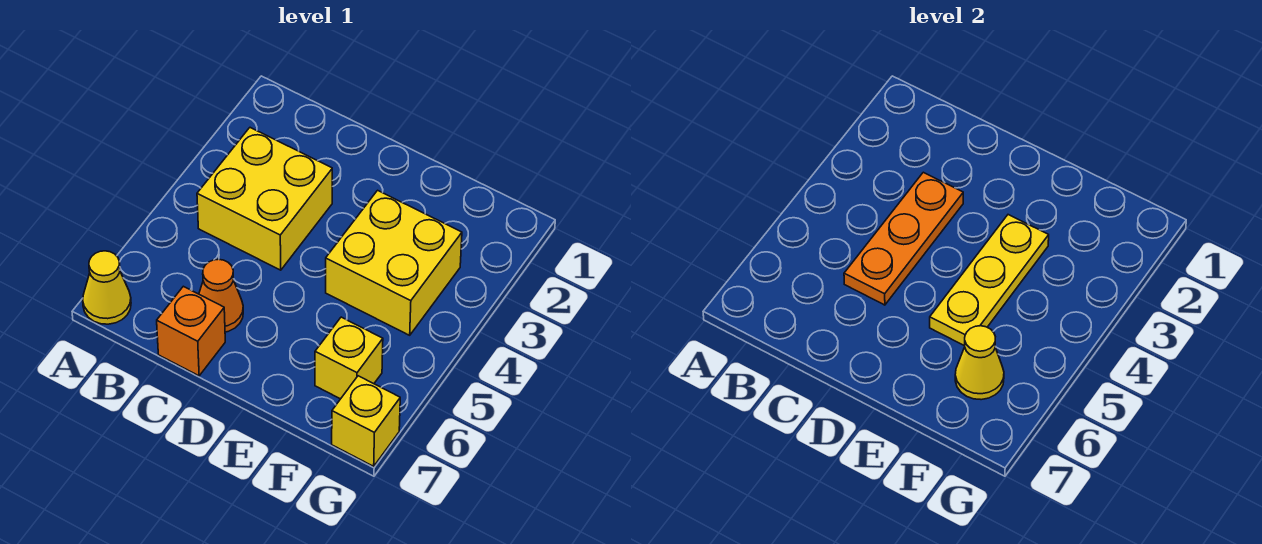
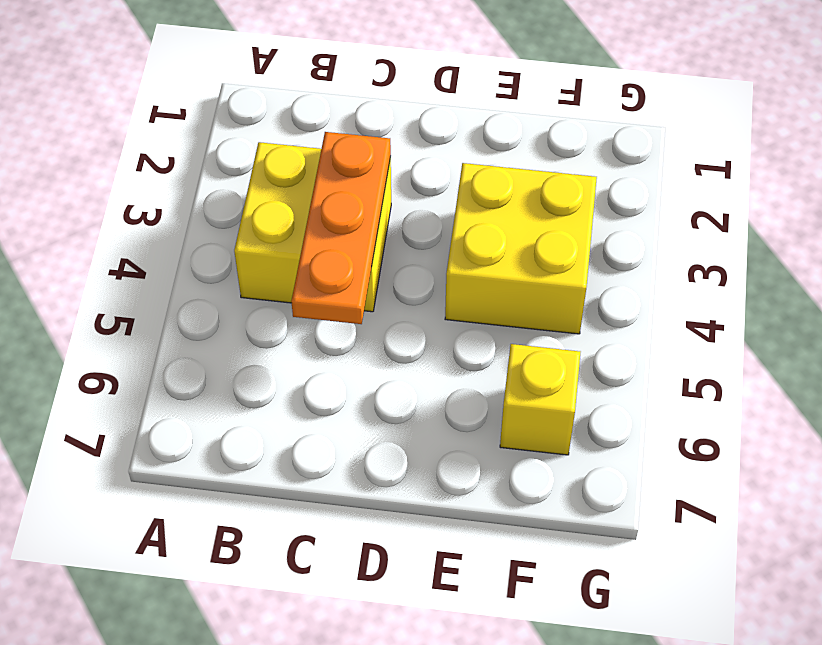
none -> yellow cone A7 level 1
none -> orange cone C6 level 1

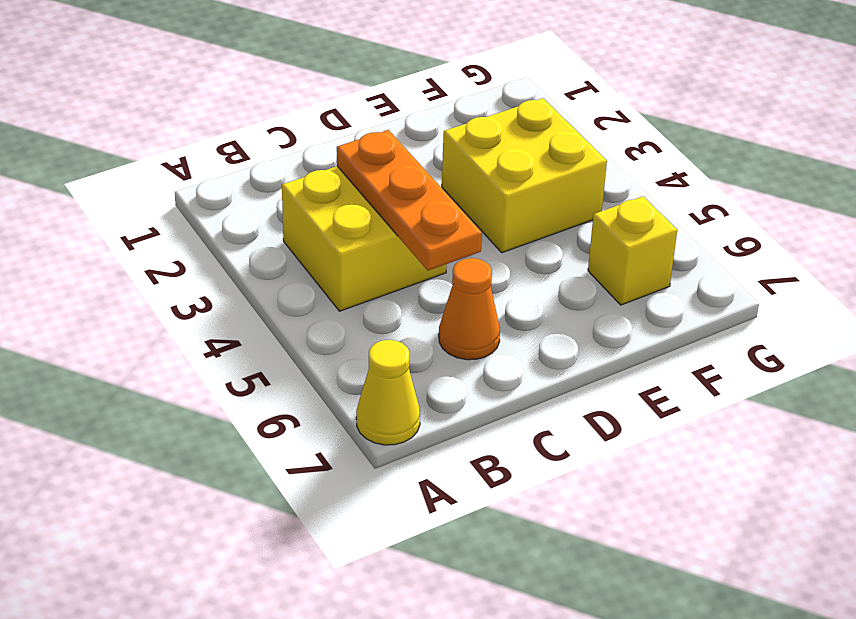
none -> orange brick C7 level 1
none -> yellow brick G7 level 1

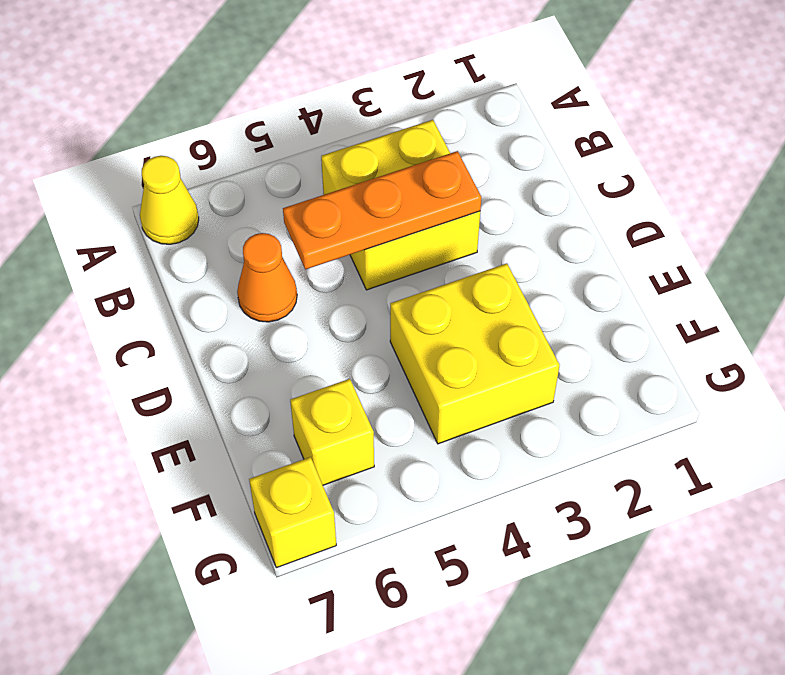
none -> orange brick C7 level 1
none -> yellow plate E3:E5 level 2

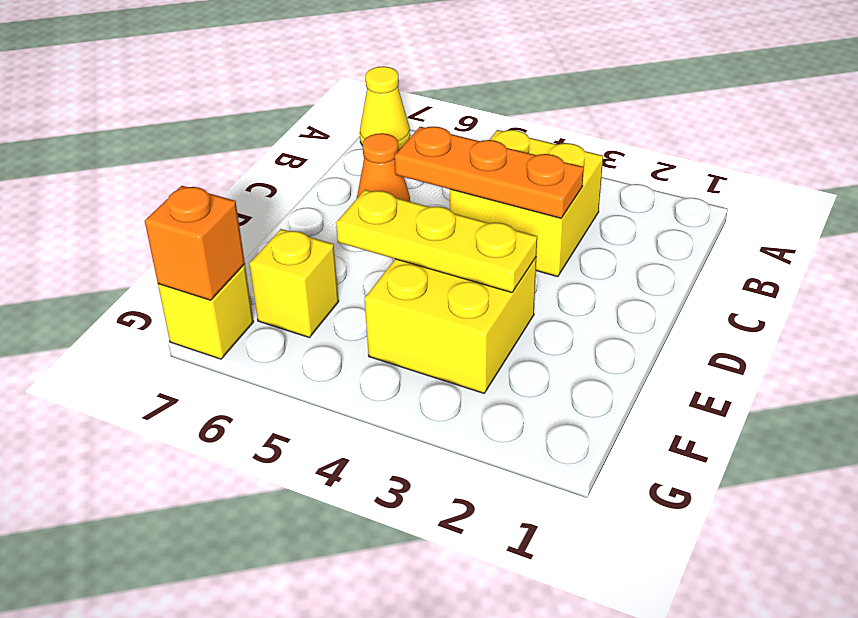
orange brick G7 level 2 -> orange brick C7 level 1
none -> yellow cone F6 level 2

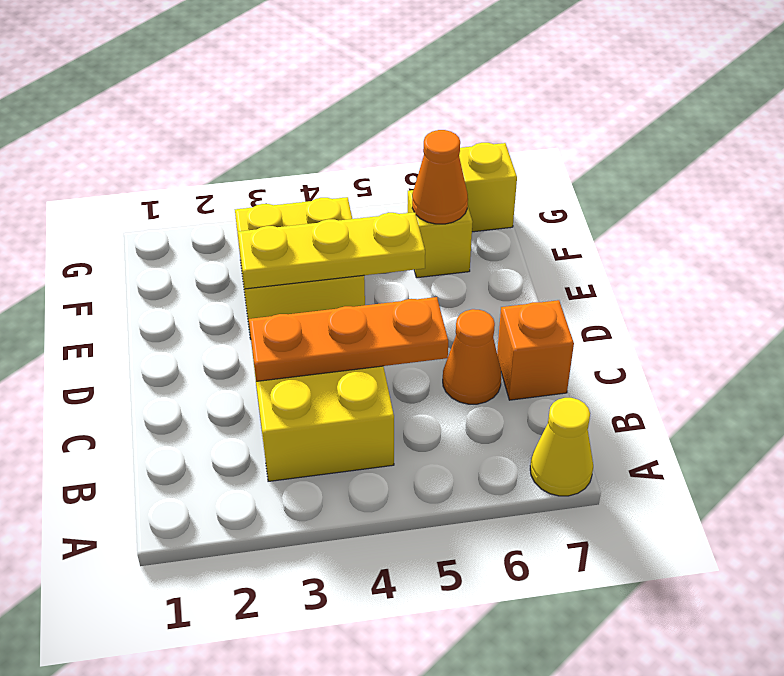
orange cone F6 level 2 -> yellow cone F6 level 2

